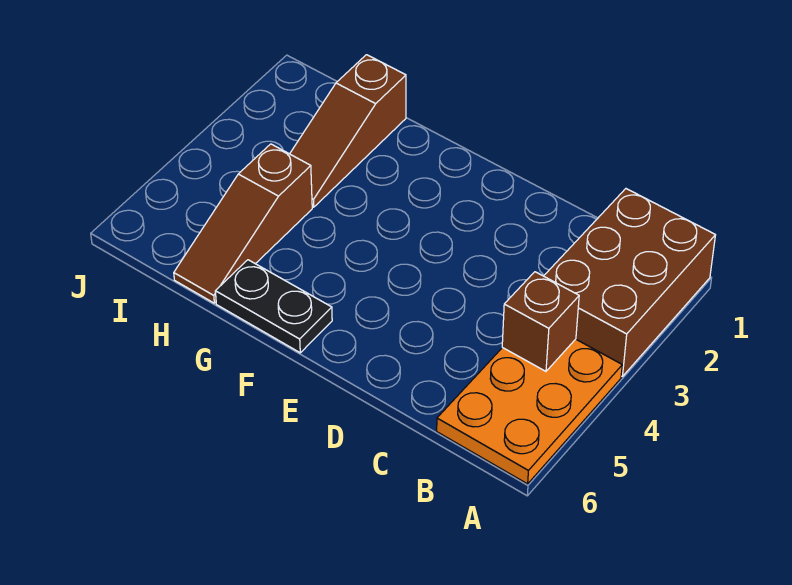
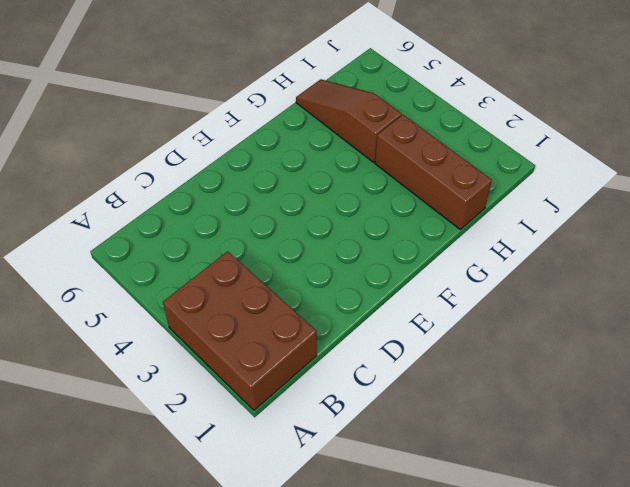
brown brick H1:H3 level 1 -> brown slope H1:H3 level 1 top 1
none -> orange plate A4:B6 level 1
none -> black plate F6:G6 level 1

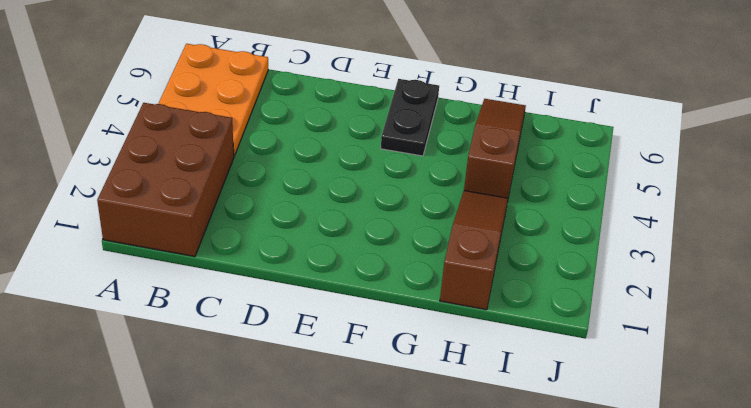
black plate F5:F6 level 1 -> black plate F6:G6 level 1
none -> brown brick B4 level 2

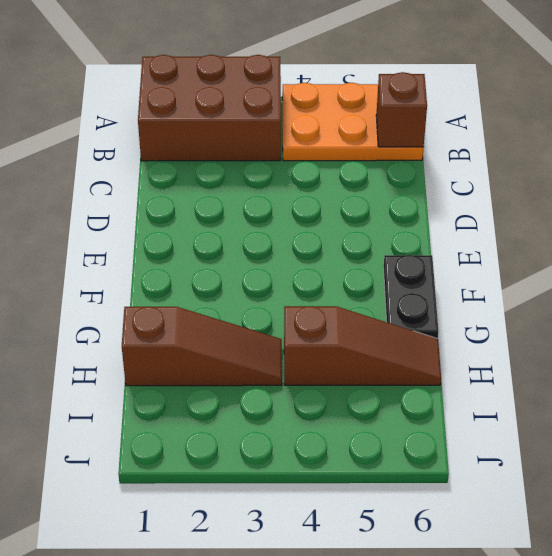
brown brick B6 level 2 -> brown brick B4 level 2

